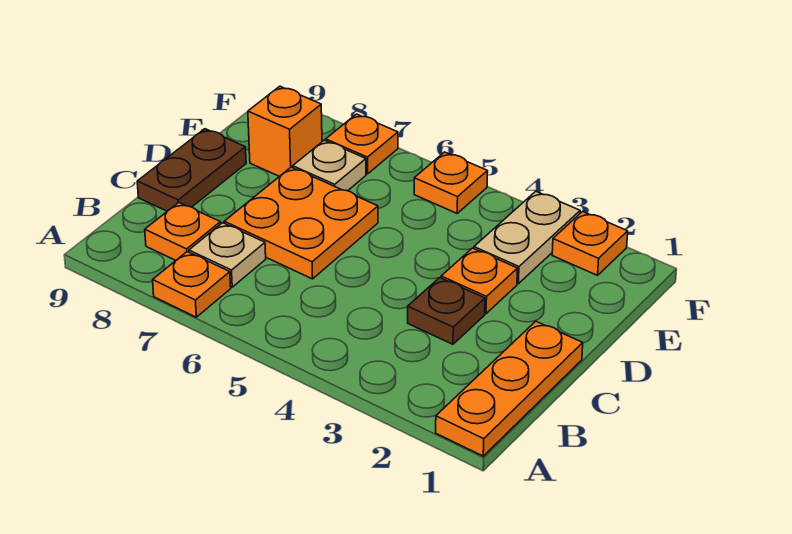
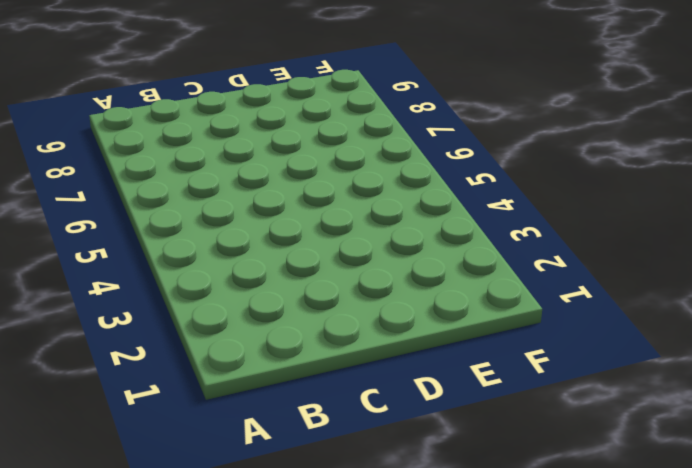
none -> orange plate A1:C1 level 1
none -> orange plate A7 level 1
none -> tan plate B7 level 1

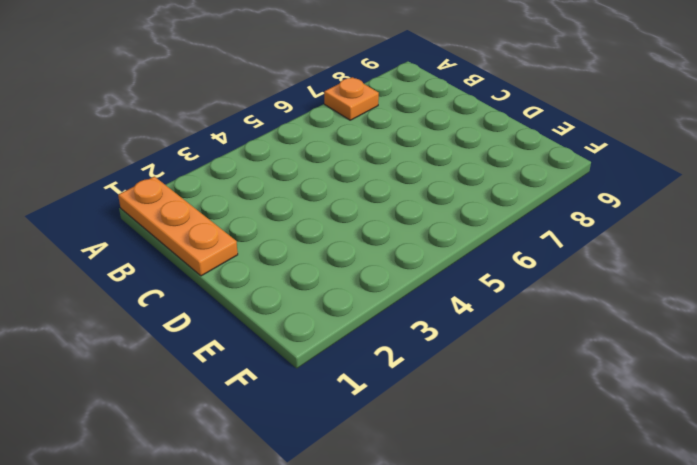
none -> tan plate B7 level 1
none -> orange plate B8 level 1
none -> brown plate C3 level 1

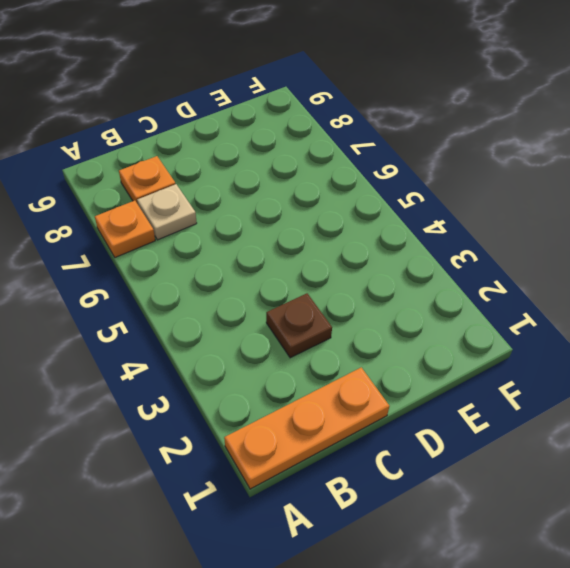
none -> orange plate C6:D7 level 1
none -> brown plate C9:D9 level 1
none -> orange plate D3 level 1

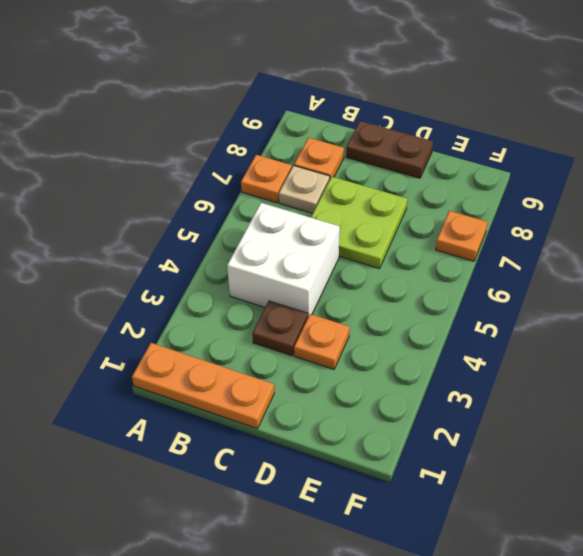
white brick B4:C5 level 1 -> none
lime plate C6:D7 level 1 -> orange plate C6:D7 level 1
none -> tan plate E3:F3 level 1
none -> tan plate E7 level 1
none -> orange brick E8 level 1

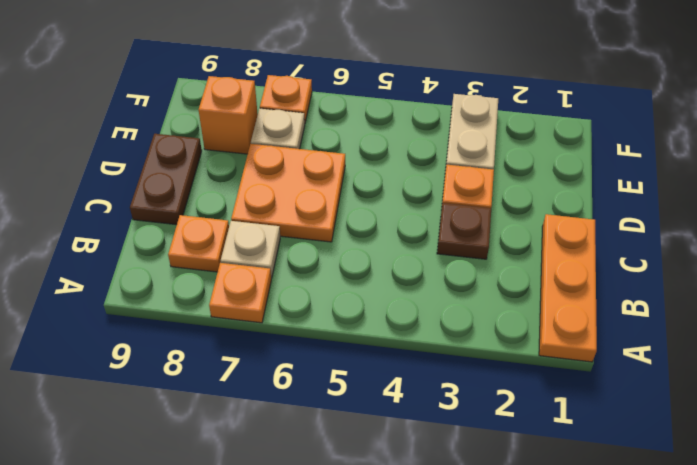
none -> orange plate F2 level 1
none -> orange plate F5 level 1

